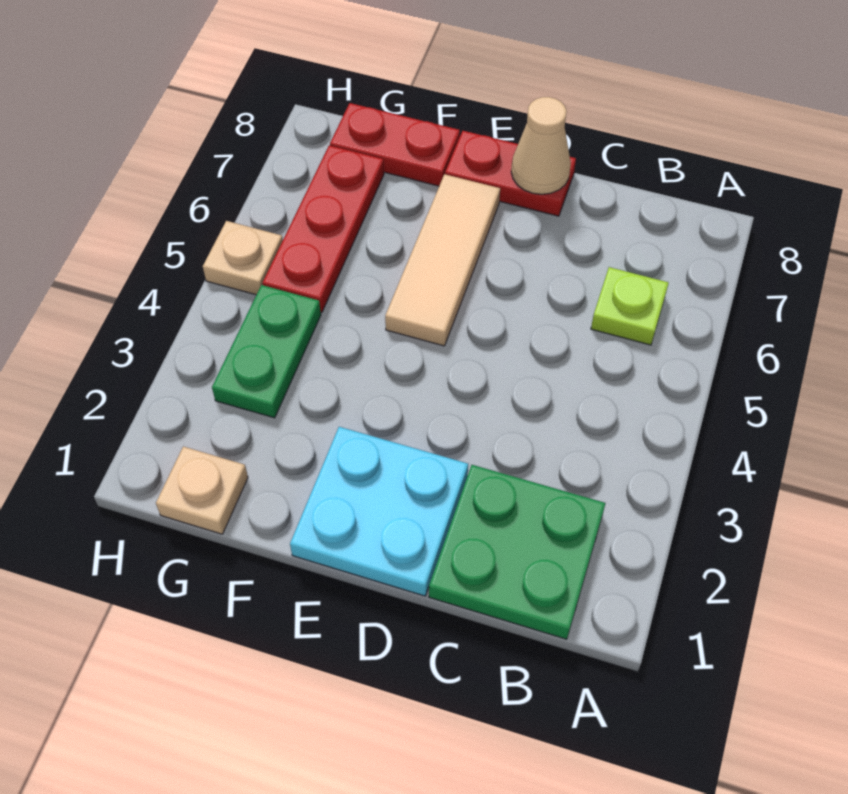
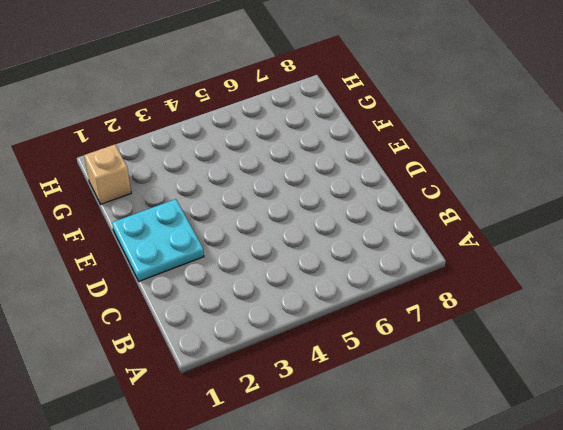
tan brick G1 level 1 -> tan plate G1 level 1
none -> green plate B1:C2 level 1
none -> lime plate B6 level 1

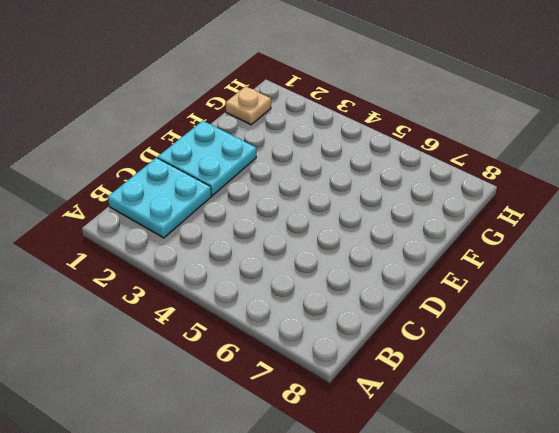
cyan plate B1:C2 level 1 -> green plate B1:C2 level 1
none -> lime plate B6 level 1
none -> red plate D8:E8 level 1

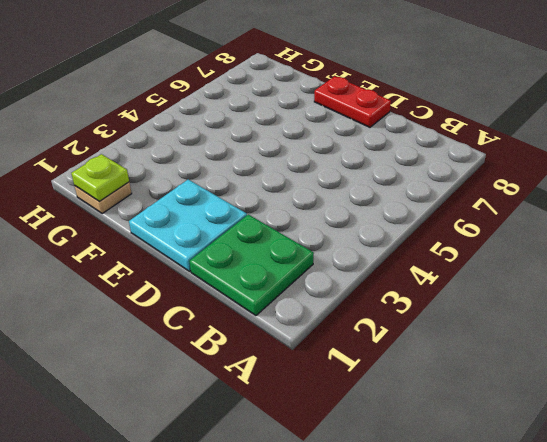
lime plate G1 level 2 -> lime plate B6 level 1
none -> tan tile E5:E7 level 1
none -> red plate F8:G8 level 1

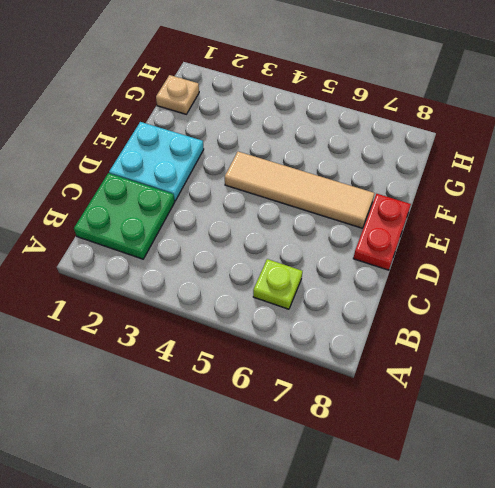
tan tile E4:E7 level 1 -> tan tile E5:E7 level 1
none -> red plate F8:G8 level 1
none -> green plate G3:G4 level 1

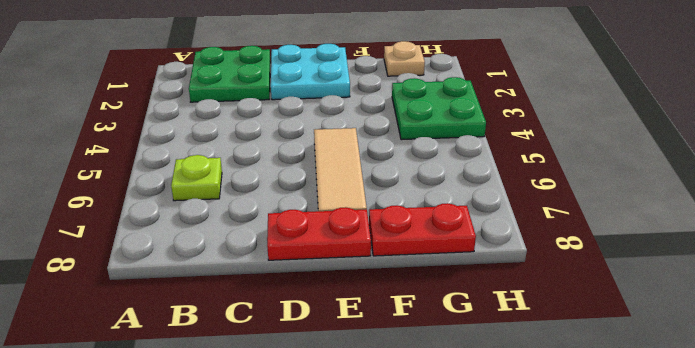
green plate G3:H4 level 1 -> green plate G3:G4 level 1
none -> red plate G5:G7 level 1
none -> tan plate H5 level 1

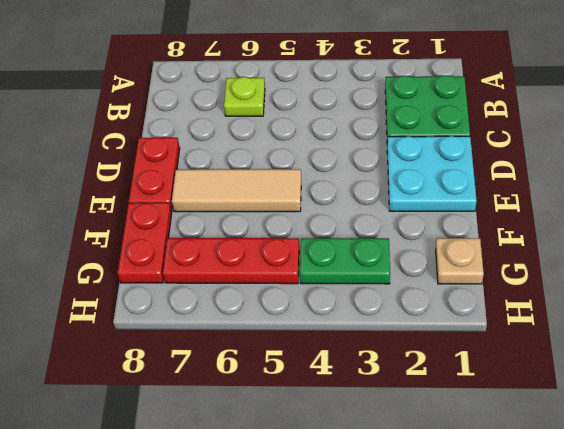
none -> tan plate H5 level 1
none -> tan cone D8 level 2

